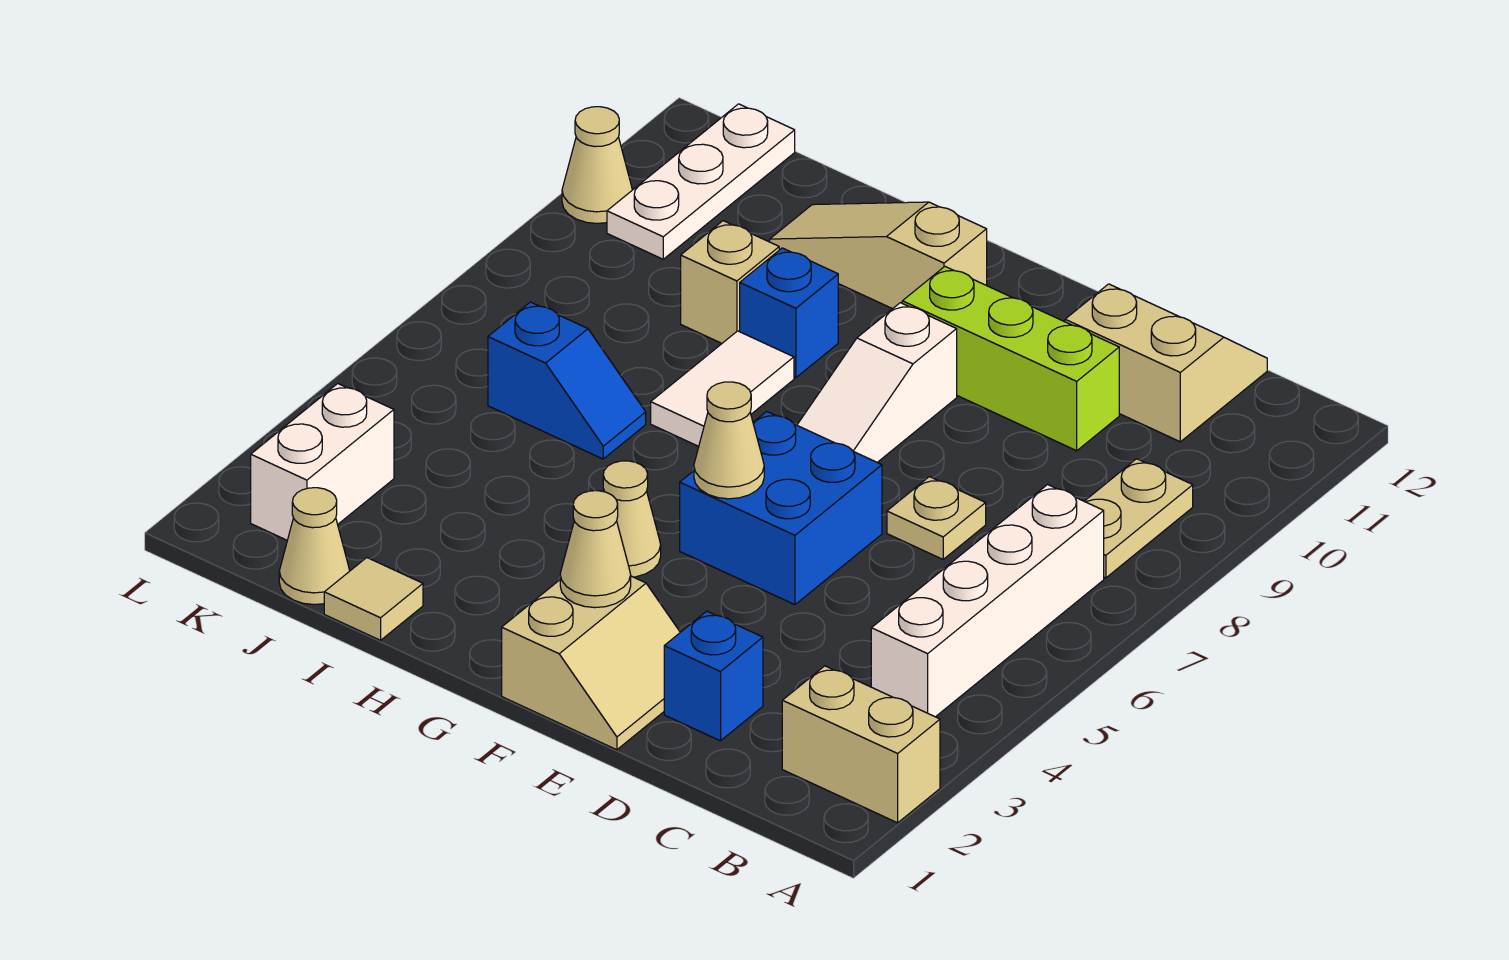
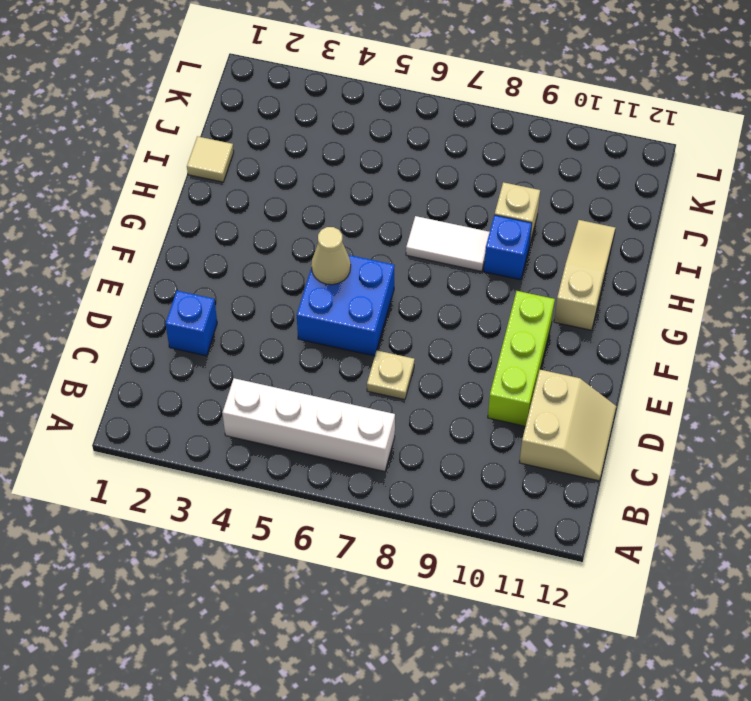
none -> tan brick A2:B2 level 1
none -> tan plate B8:B9 level 1
none -> tan slope E1:F2 level 1 top F

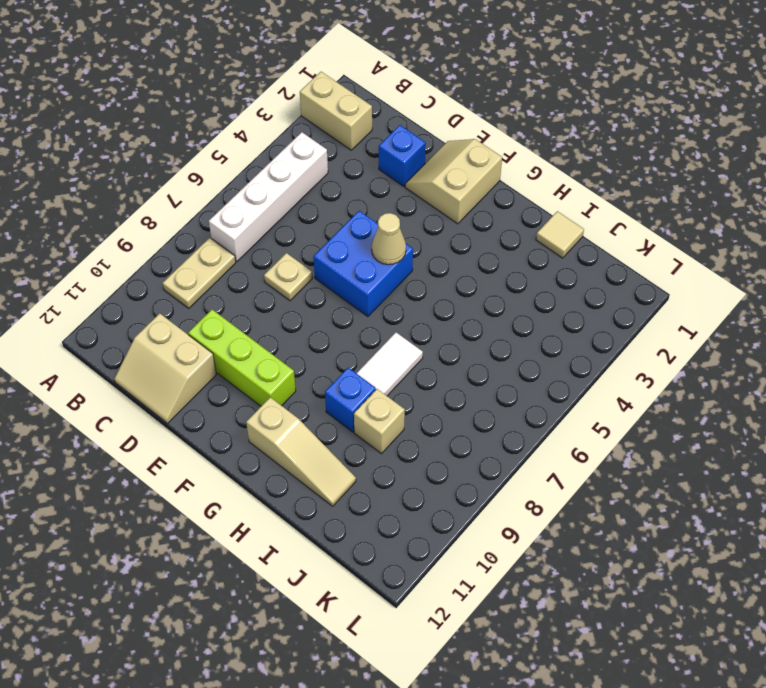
none -> white slope F7:F9 level 1 top 9
none -> tan cone G4 level 1
none -> blue slope I6:J6 level 1 top J

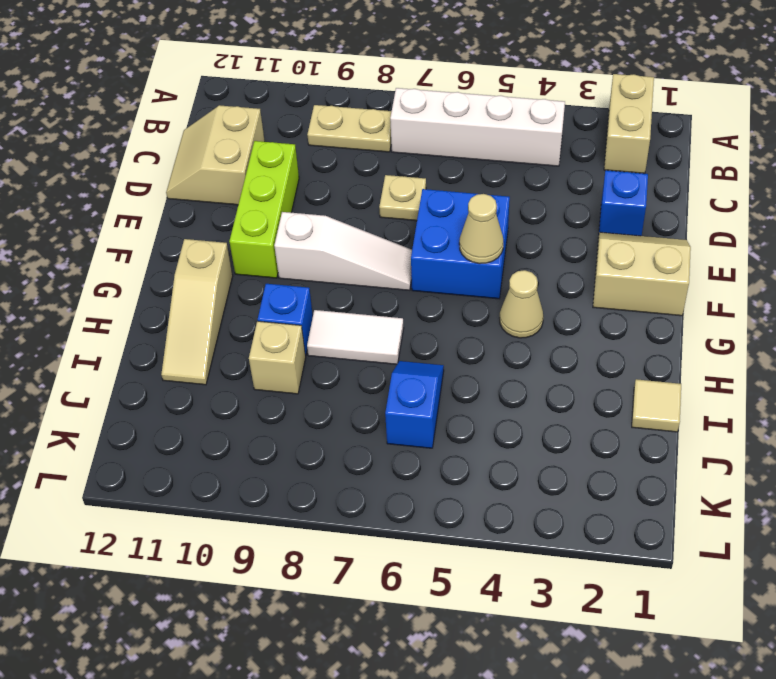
none -> tan cone J1 level 1
none -> white brick K2:K3 level 1
none -> white plate K10:K12 level 1

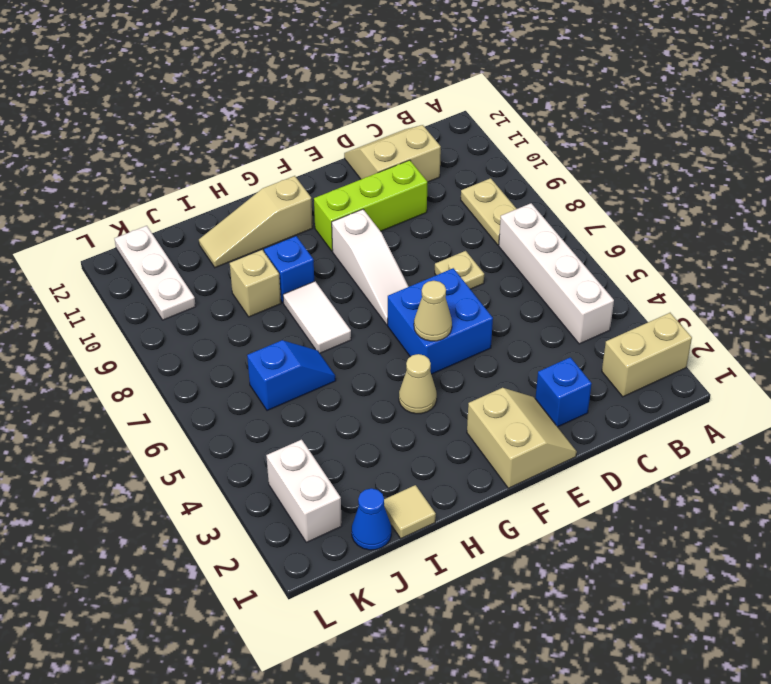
blue cone J1 level 1 -> tan cone J1 level 1
none -> tan cone L10 level 1
none -> tan cone F2 level 2

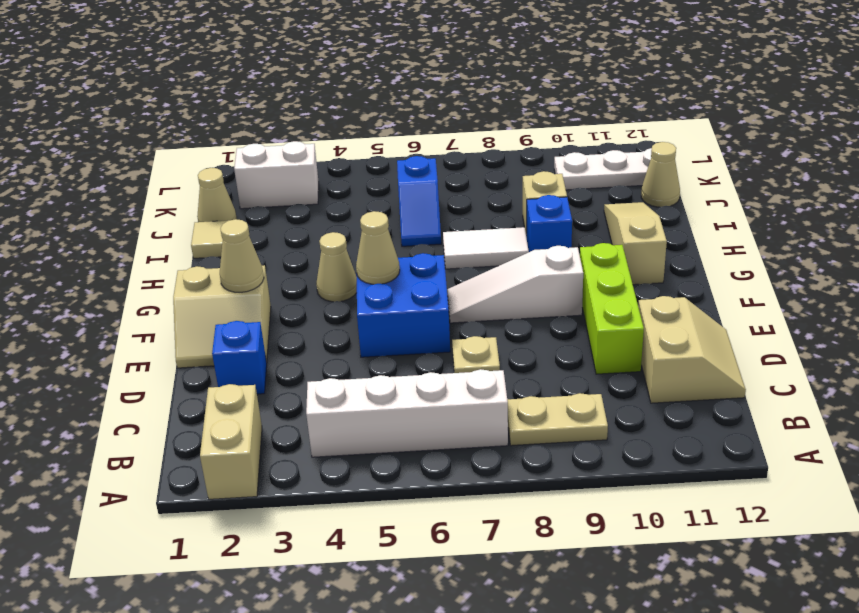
tan cone J12 level 1 -> tan cone L10 level 1

